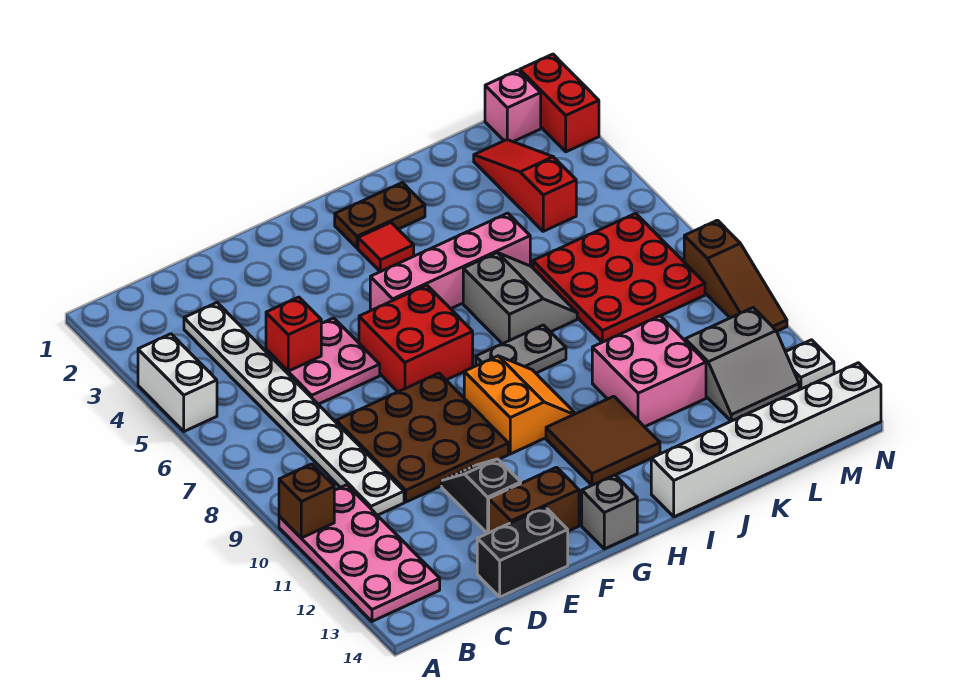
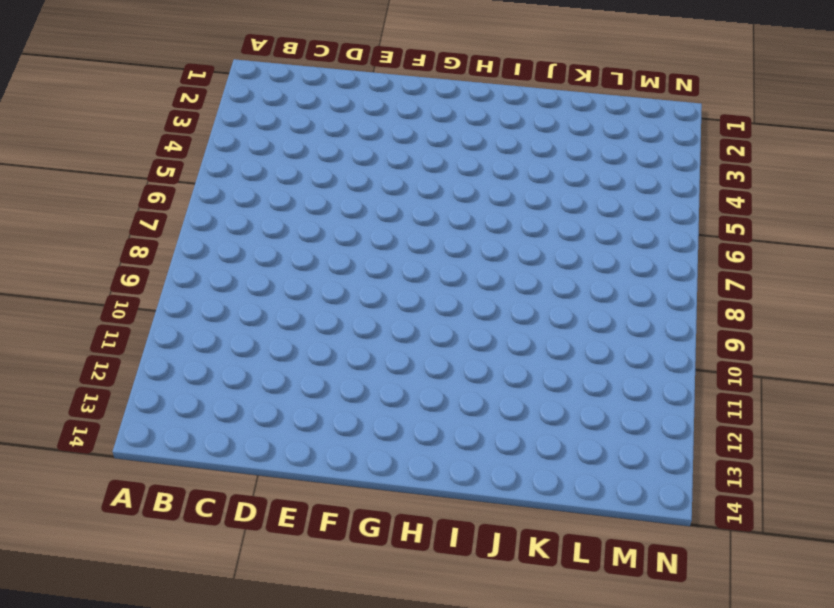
none -> white brick A4:A5 level 1
none -> pink plate A10:B13 level 1
none -> white plate C3:C10 level 1

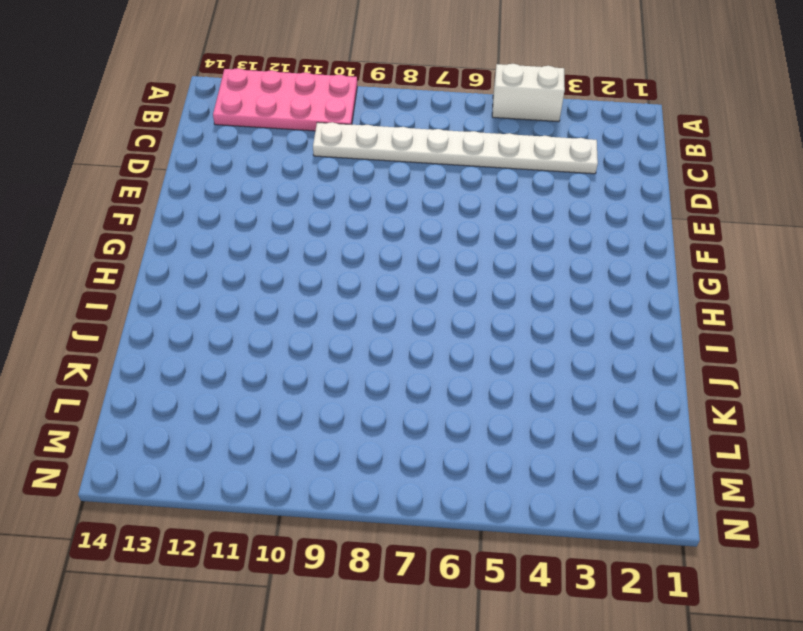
none -> pink plate D5:E6 level 1
none -> brown plate D8:F10 level 1
none -> black brick D14:E14 level 1

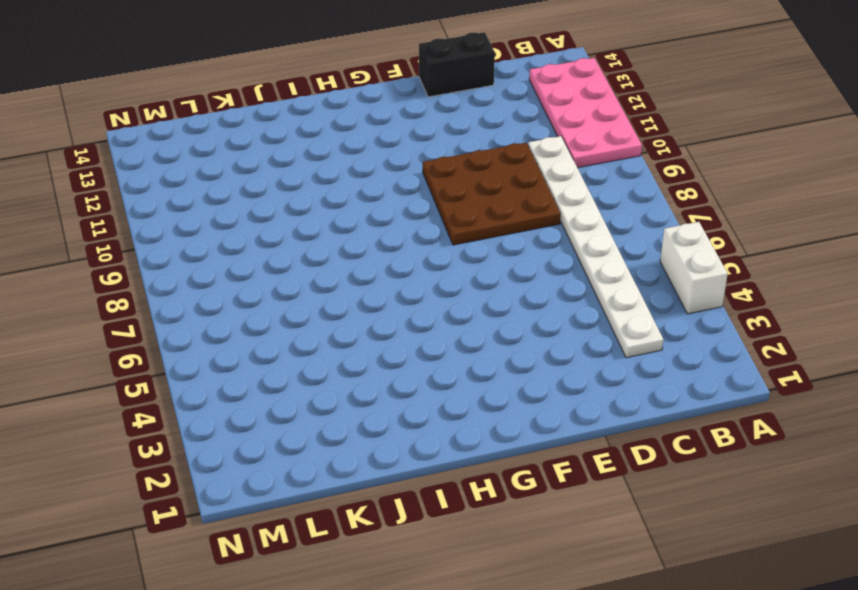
none -> pink plate D5:E6 level 1
none -> black slope E11:E12 level 1 top 12
none -> brown brick E13:F13 level 1

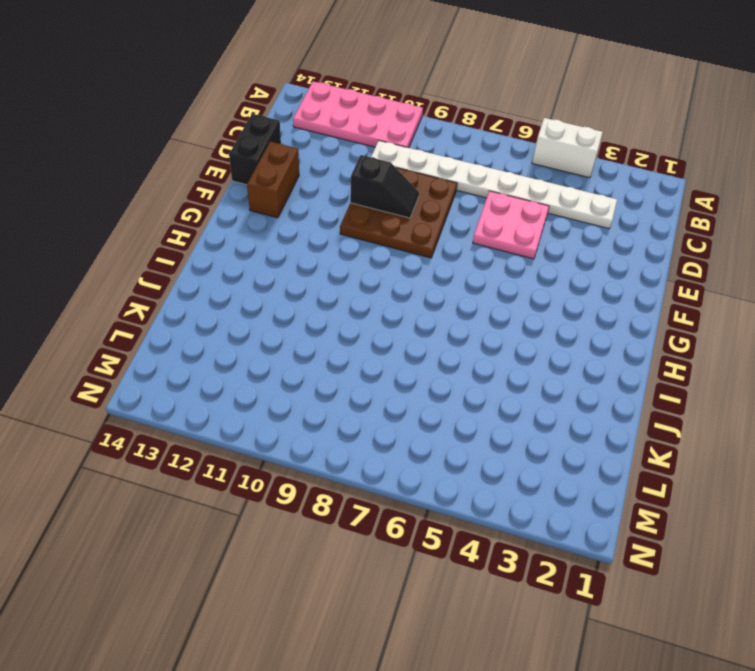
black slope E9:E10 level 2 top 10 -> black slope E11:E12 level 1 top 12
none -> red brick F6:G7 level 1
none -> pink brick G5:J5 level 1
none -> orange slope G9:H10 level 1 top G

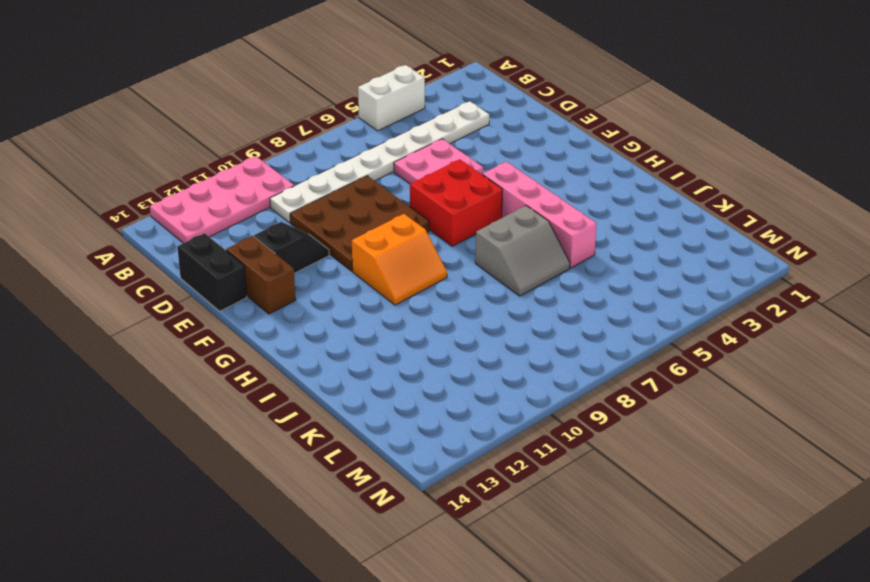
none -> grey brick G14 level 1
none -> brown plate H2:I2 level 1
none -> red tile H3 level 1

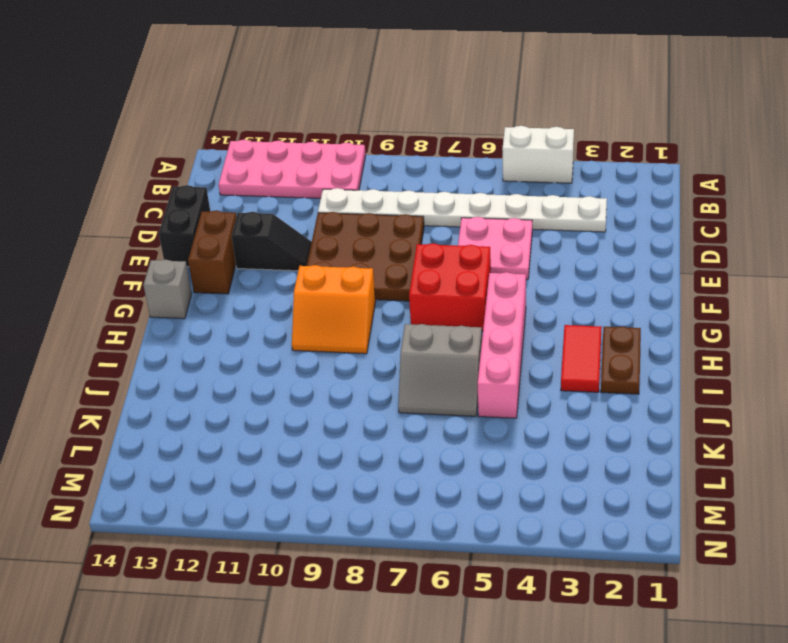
red tile H3:I3 level 1 -> red tile H3 level 1
none -> grey plate H8:I8 level 1
none -> brown tile H11:I12 level 1
none -> white brick I14:N14 level 1

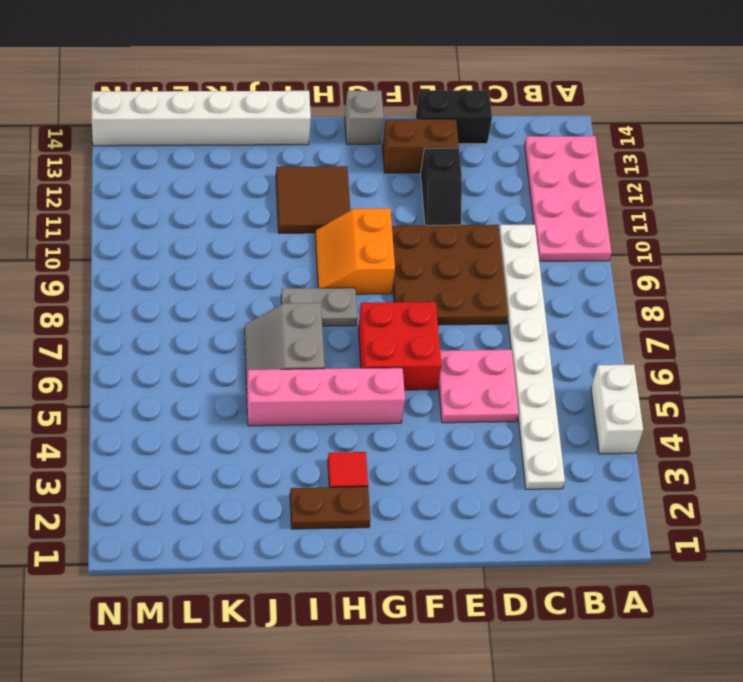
none -> pink brick J10:K11 level 1
none -> red plate K6:M8 level 1
none -> red slope L2:L4 level 1 top 4

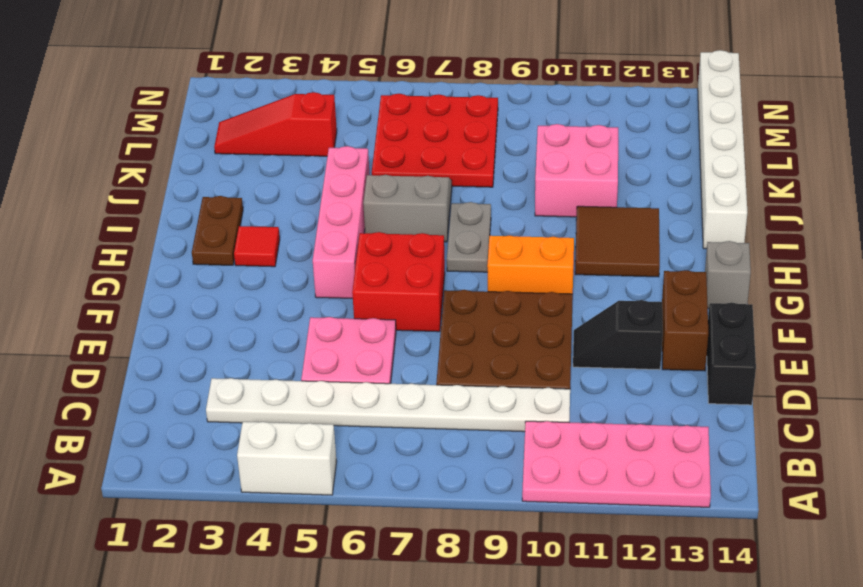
none -> grey slope L11:M12 level 1 top 11
none -> pink brick M1 level 1
none -> red brick N1:N2 level 1

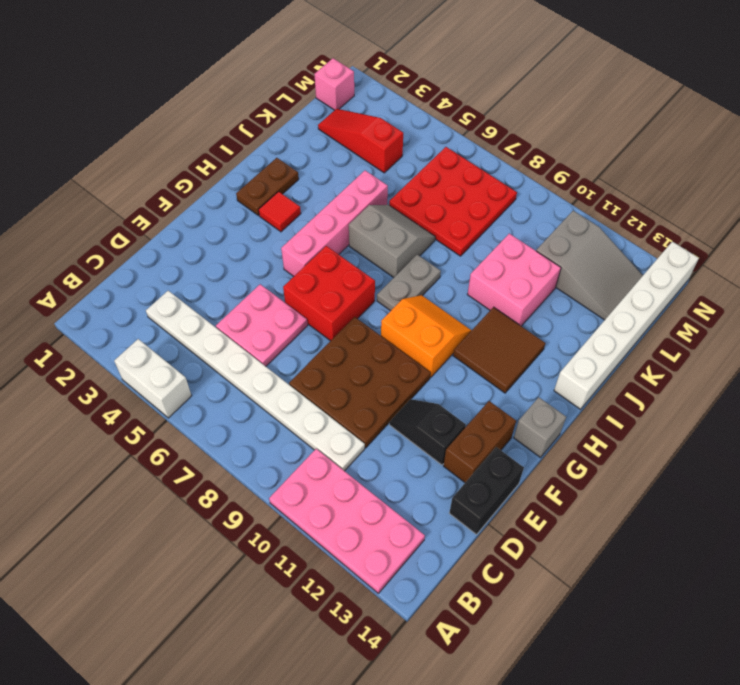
grey slope L11:M13 level 1 top 11 -> grey slope L11:M12 level 1 top 11
none -> red brick N1:N2 level 1
none -> brown slope N8:N10 level 1 top 8
none -> white plate N12 level 1

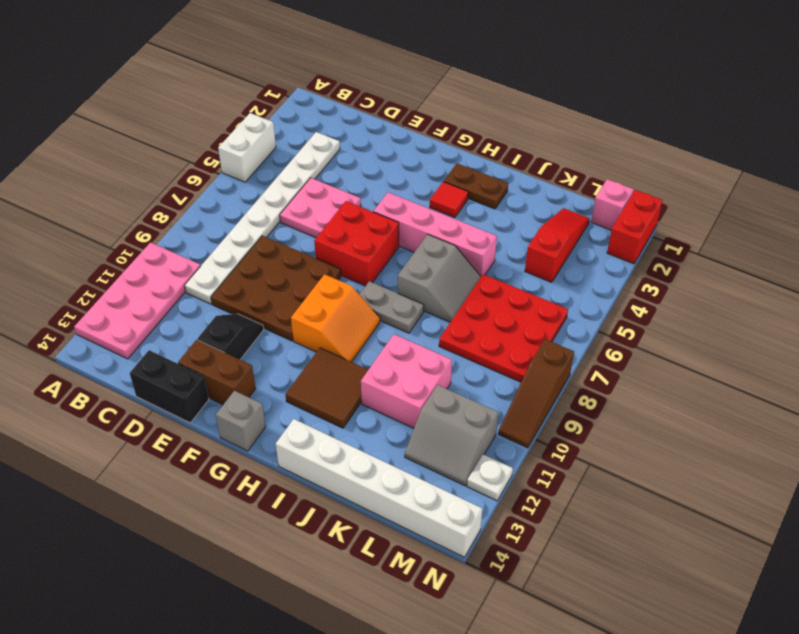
none -> brown brick A10 level 2
none -> red brick D5 level 2

